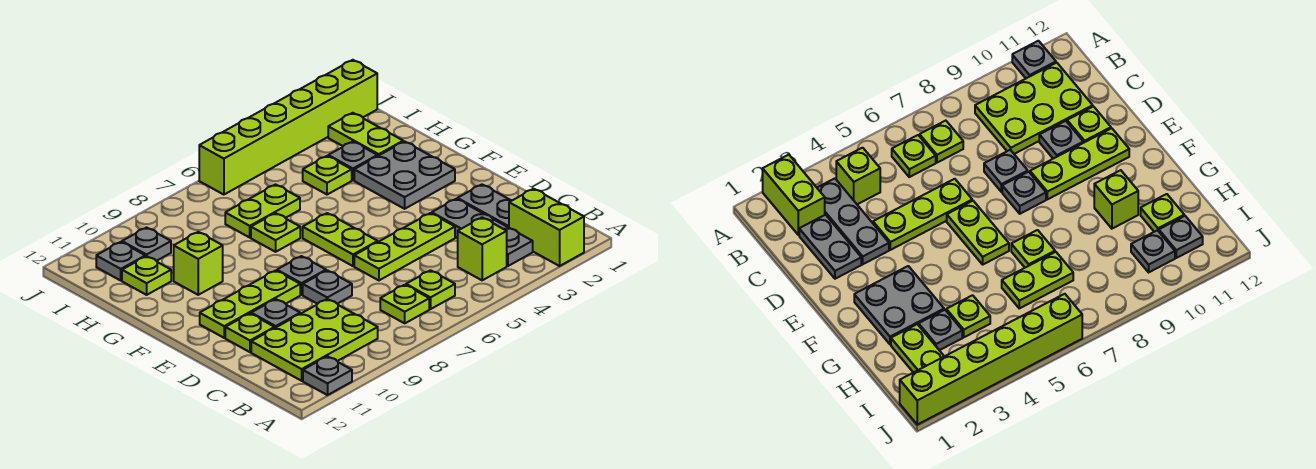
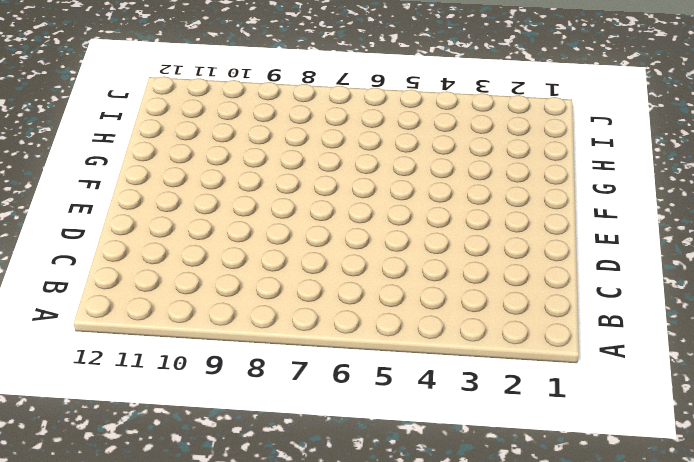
none -> lime brick A2:B2 level 1
none -> grey plate A11 level 1
none -> grey plate B3:D3 level 1

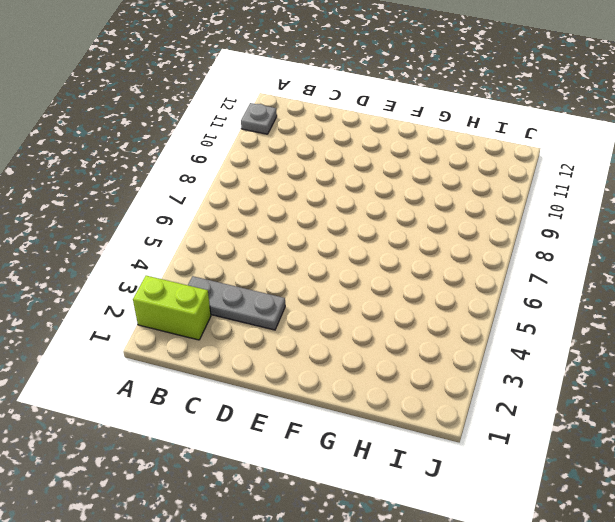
none -> lime brick B4 level 1
none -> lime plate B6 level 1
none -> lime plate B7 level 1

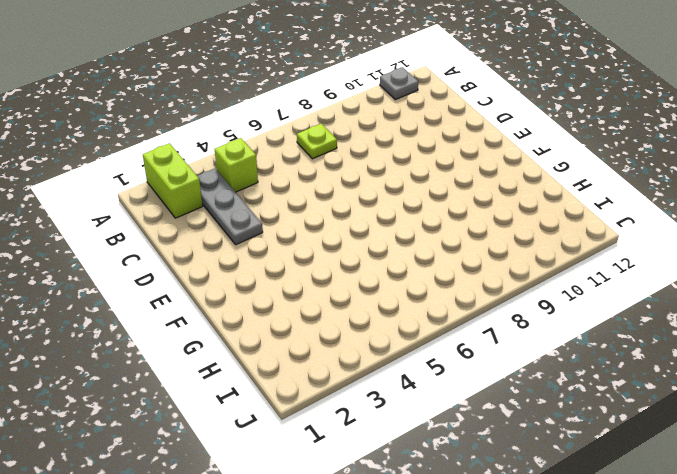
none -> lime plate B6 level 1
none -> lime plate B9:C11 level 1
none -> grey plate C2:D2 level 1

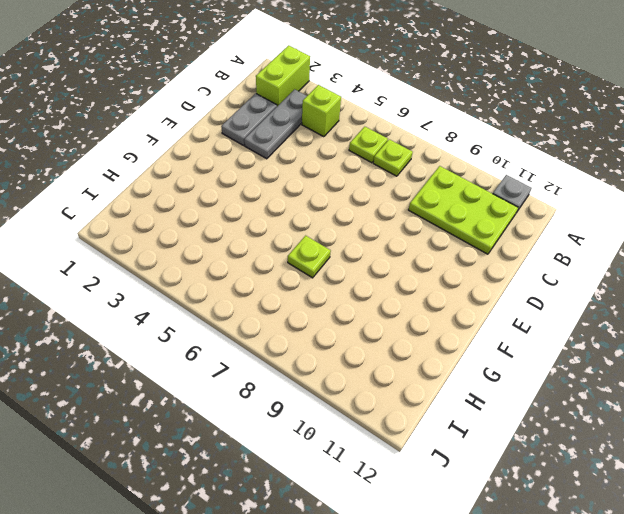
none -> lime plate D4:D6 level 1
none -> grey plate D8 level 1
none -> grey plate D10 level 1

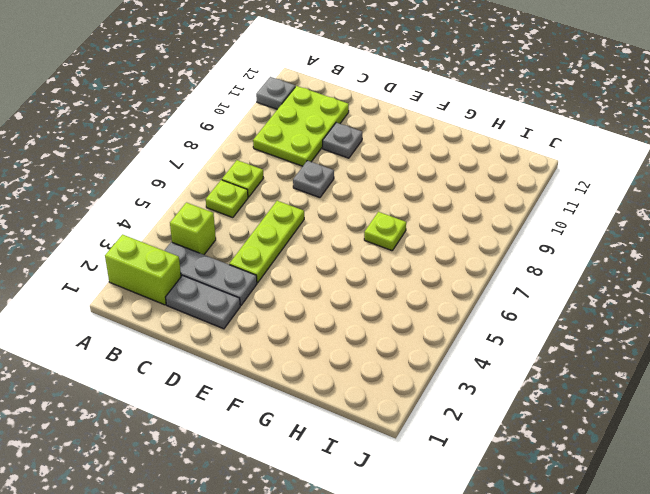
none -> lime plate D11 level 1
none -> lime plate E6:F6 level 1
none -> grey plate E8 level 1

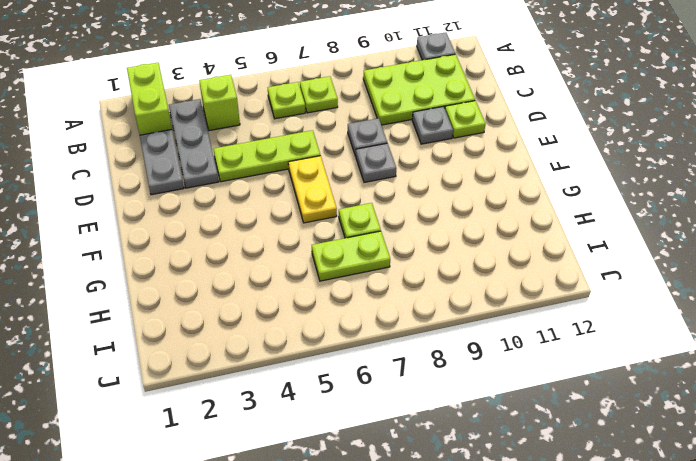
yellow plate E6:F6 level 1 -> lime plate E6:F6 level 1
none -> lime plate E9:E11 level 1
none -> grey plate F2:G3 level 1
none -> lime brick G10 level 1

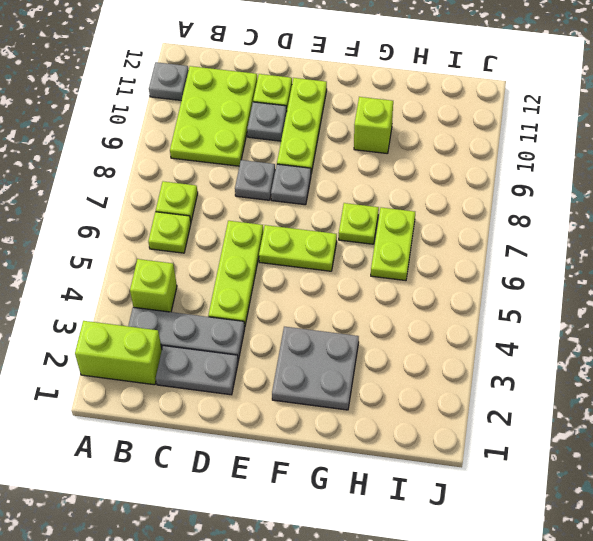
none -> lime plate H2:I2 level 1
none -> grey plate H3 level 1
none -> lime plate H4 level 1

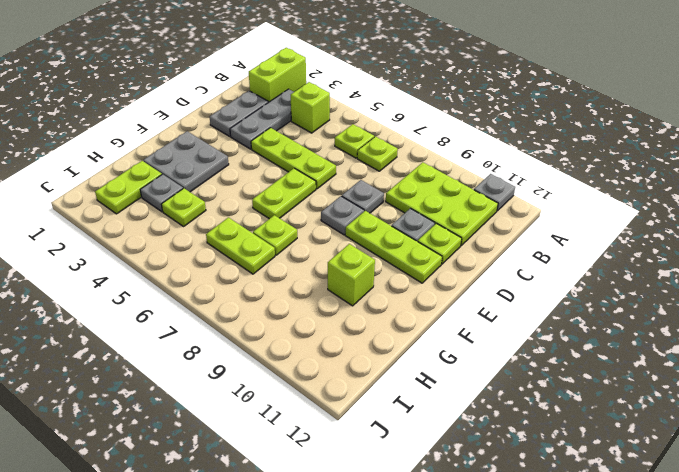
none -> lime plate H11 level 1
none -> grey plate I10 level 1
none -> grey plate I11 level 1

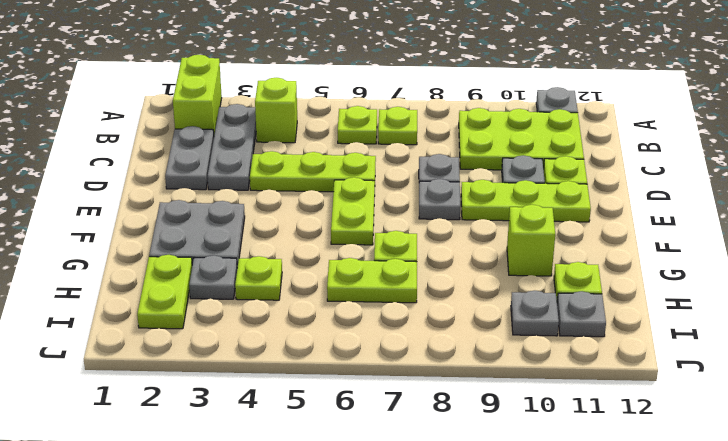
none -> lime brick J1:J6 level 1

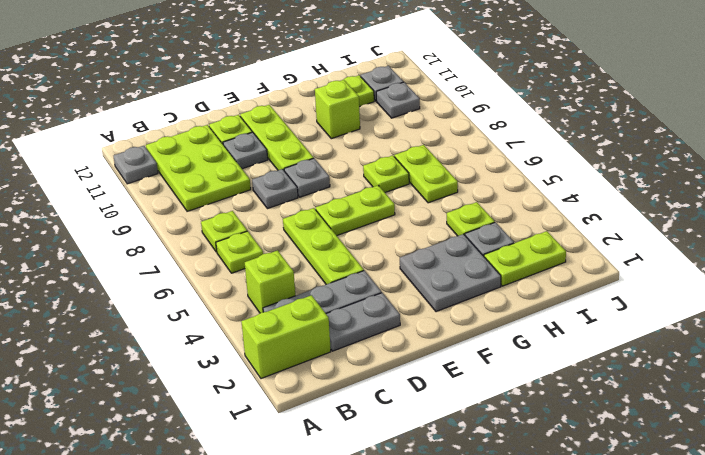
none -> lime brick J1:J6 level 1

